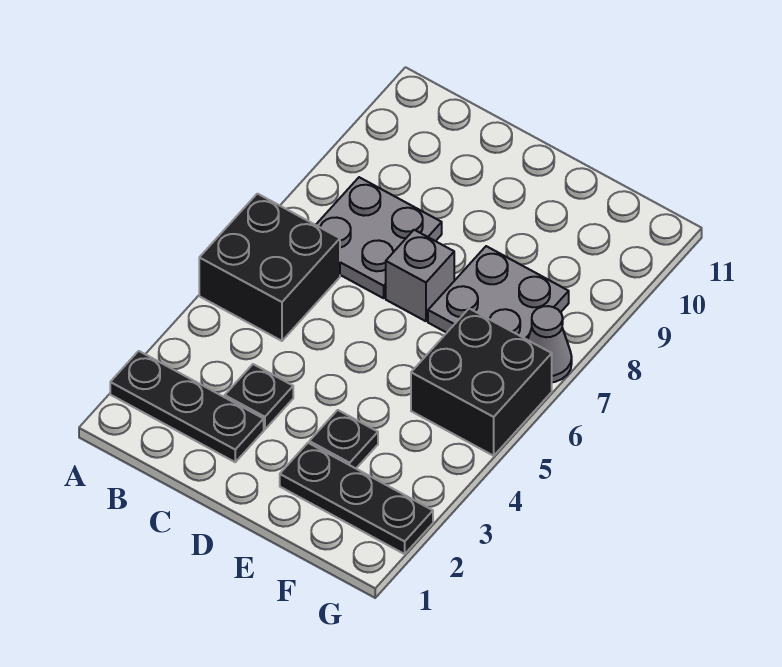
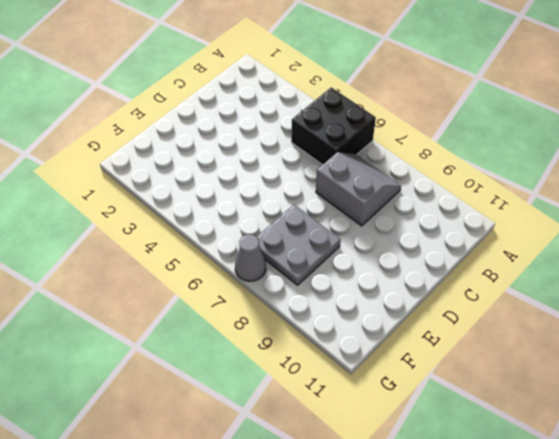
grey slope B7:C8 level 1 top C -> grey plate B7:C8 level 1
none -> black plate A2:C2 level 1
none -> black plate C3 level 1

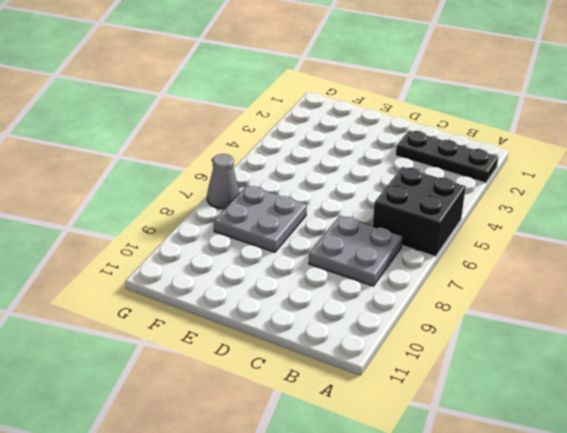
none -> black plate C3 level 1
none -> grey brick D7 level 1

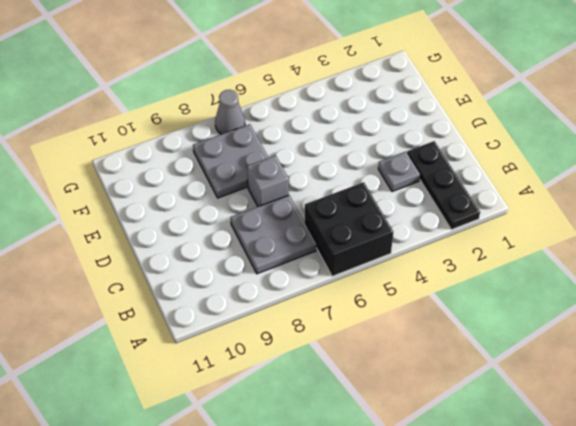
grey plate C3 level 1 -> black plate C3 level 1
none -> black plate E2:G2 level 1
none -> black plate E3 level 1

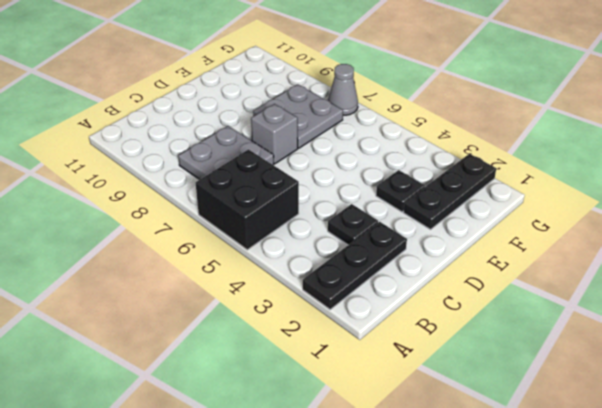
none -> black brick F5:G6 level 1

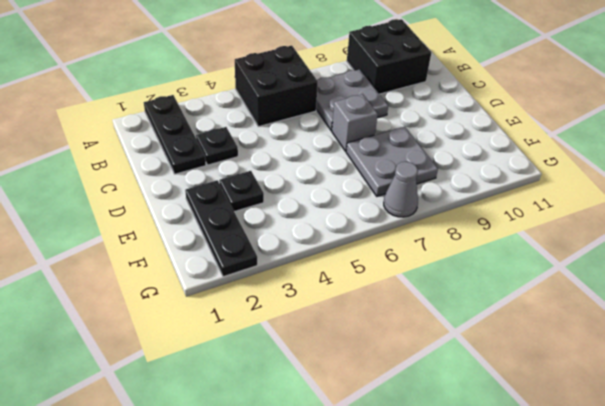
black brick A9:B10 level 1 -> black brick F5:G6 level 1

